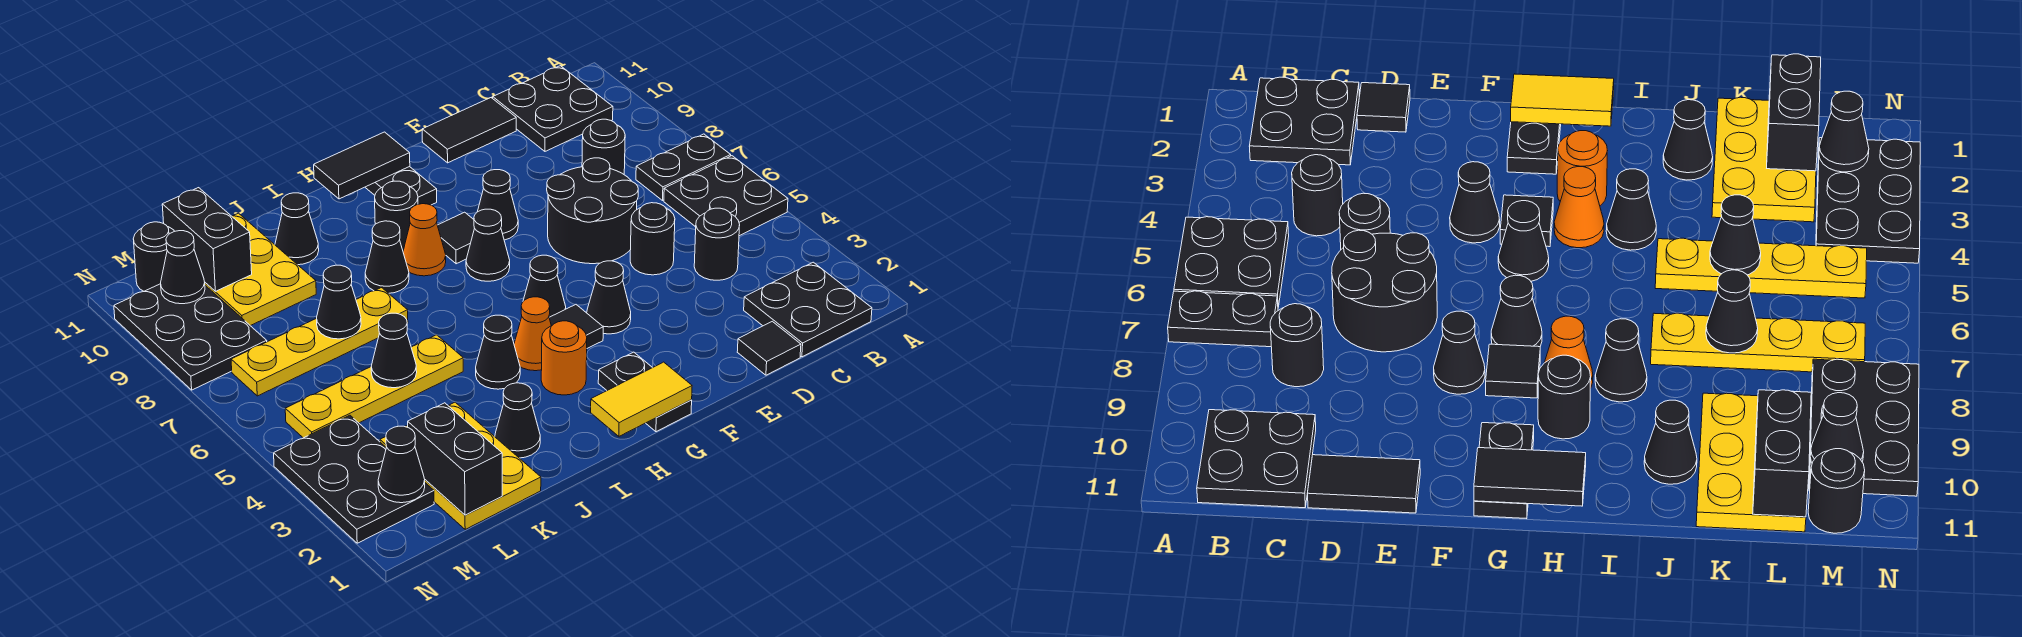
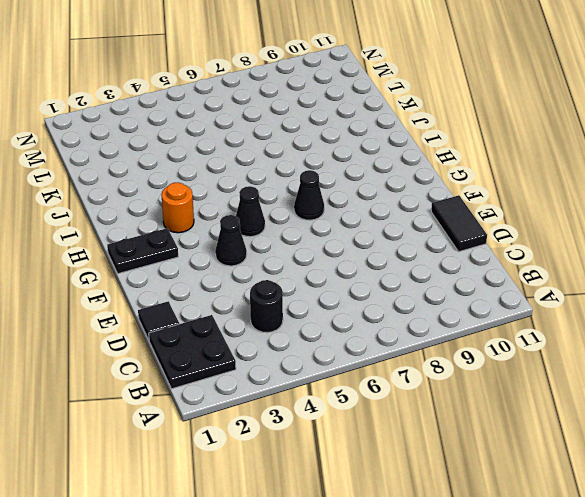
none -> black plate A5:B6 level 1
none -> black plate A7:B7 level 1
none -> black plate B10:C11 level 1
none -> black round brick C8 level 1

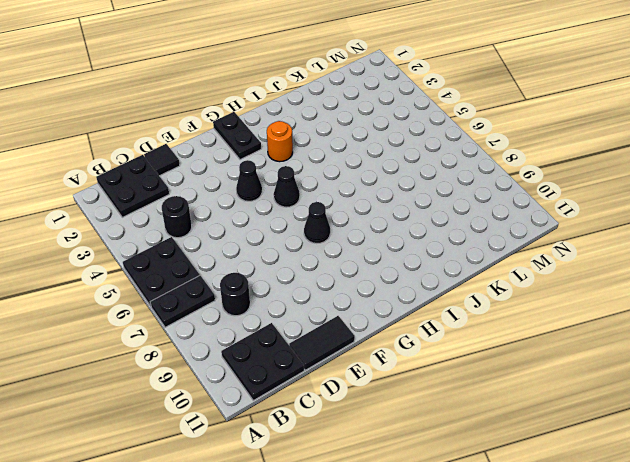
none -> black round brick D5 level 1
none -> black round brick D6:E7 level 1
none -> black cone F8 level 1
none -> black tile G4 level 1

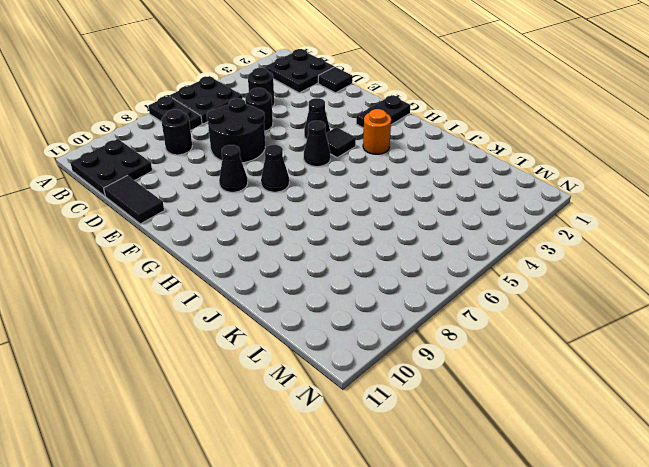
none -> black tile G8 level 1
none -> black plate G10:G11 level 1
none -> orange cone H4 level 1
none -> orange cone H8 level 1

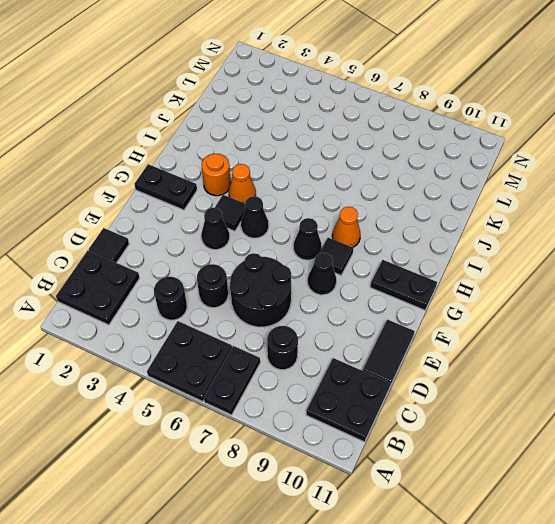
none -> black round brick H9 level 1
none -> black cone I4 level 1
none -> black cone I8 level 1
none -> black cone J2 level 1

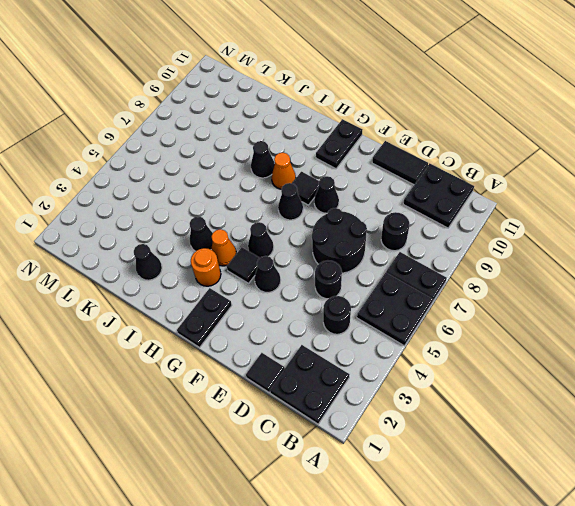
none -> black round brick H9 level 1
none -> yellow plate J5:M5 level 1
none -> yellow plate J7:M7 level 1
none -> black cone J10 level 1

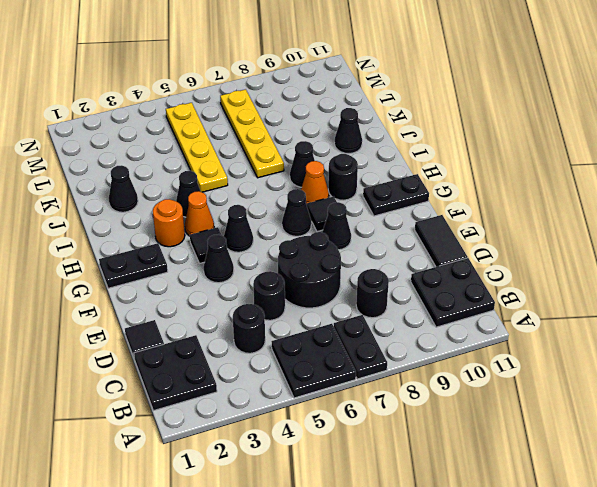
none -> yellow plate K1:L3 level 1
none -> yellow plate K9:L11 level 1
none -> black plate M2:N4 level 1
none -> black plate M8:N10 level 1

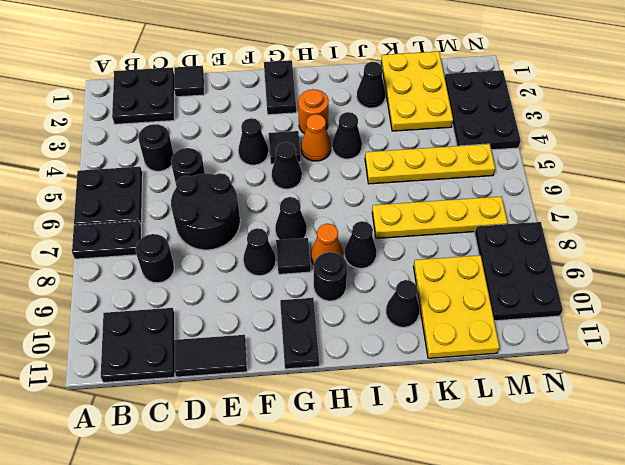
none -> black round brick M11 level 1
none -> yellow tile G1:H1 level 2
none -> black tile G11:H11 level 2
none -> black cone K5 level 2

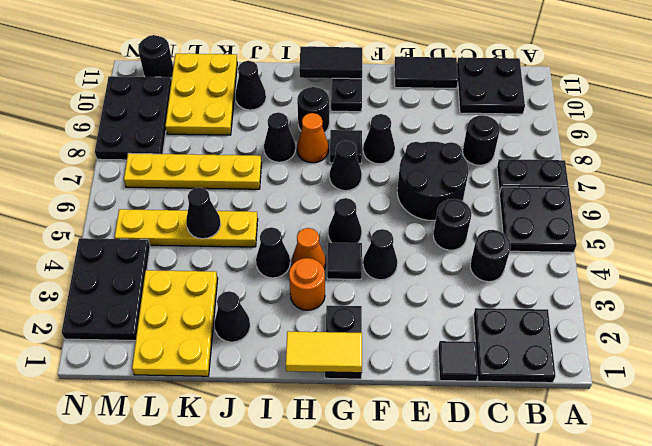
none -> black cone K7 level 2
none -> black brick L1:L2 level 2
none -> black brick L10:L11 level 2
none -> black cone M2 level 2

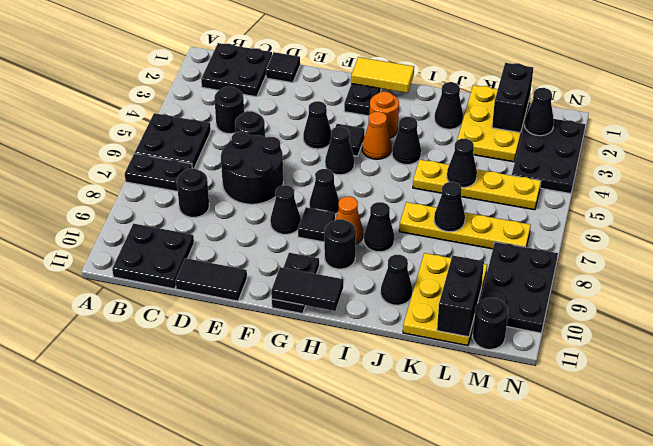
none -> black cone M10 level 2

